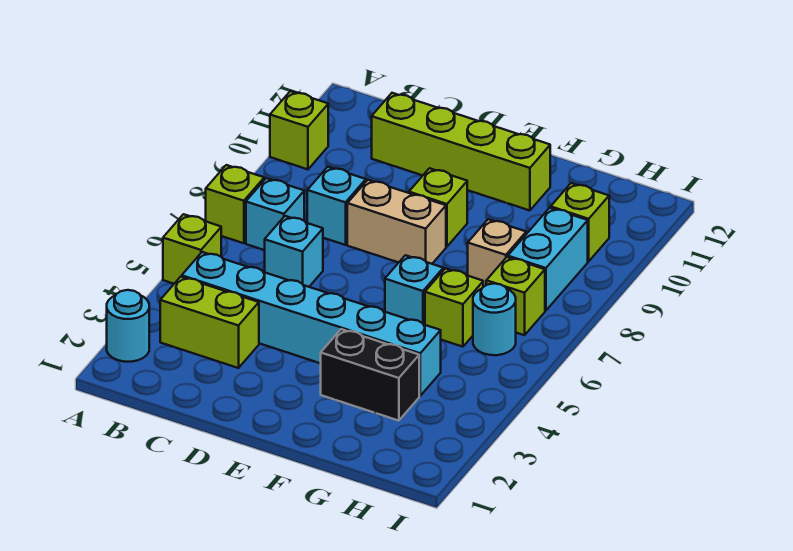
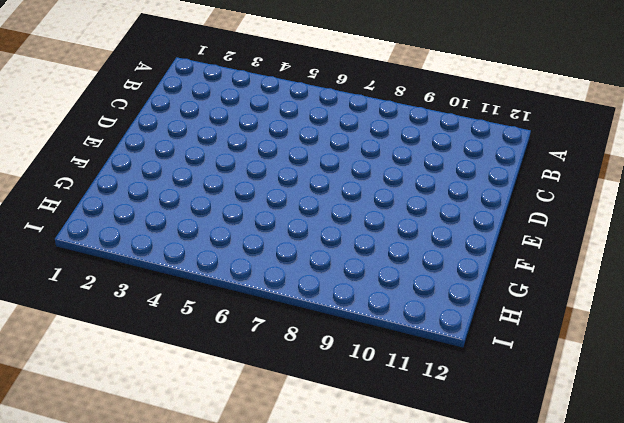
none -> cyan round brick A2 level 1
none -> lime brick A5 level 1
none -> lime brick A7 level 1

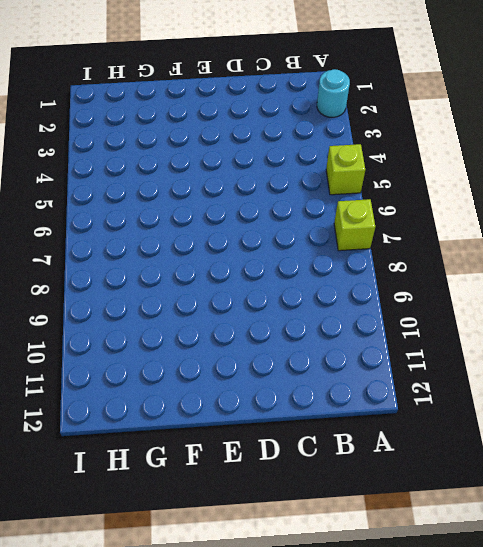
none -> lime brick A10 level 1
none -> lime brick B3:C3 level 1
none -> cyan brick B4:G4 level 1

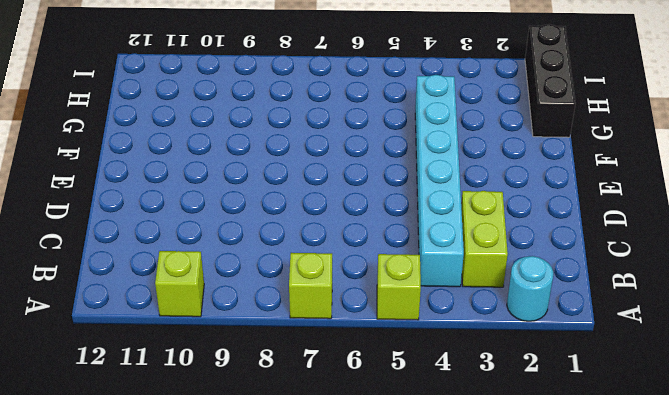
black brick G1:I1 level 1 -> none
none -> cyan brick B7 level 1
none -> cyan brick C6 level 1
none -> cyan brick C8 level 1

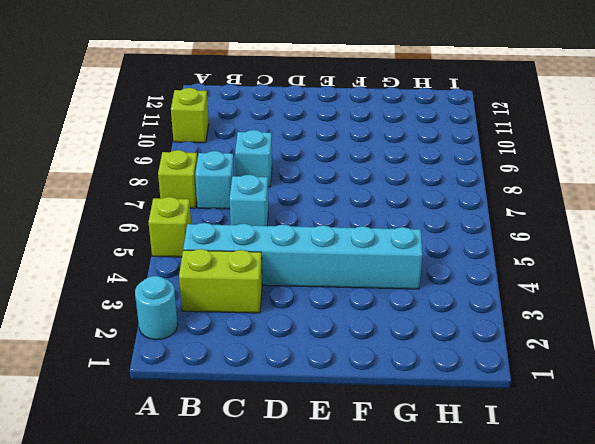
none -> lime brick C11:F11 level 1
none -> tan brick D8:E8 level 1
none -> lime brick E9 level 1

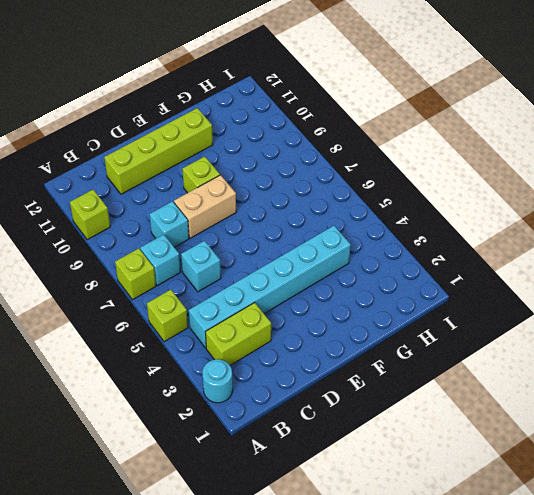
none -> black brick F3:G3 level 1
none -> cyan brick F6 level 1
none -> lime brick G6 level 1

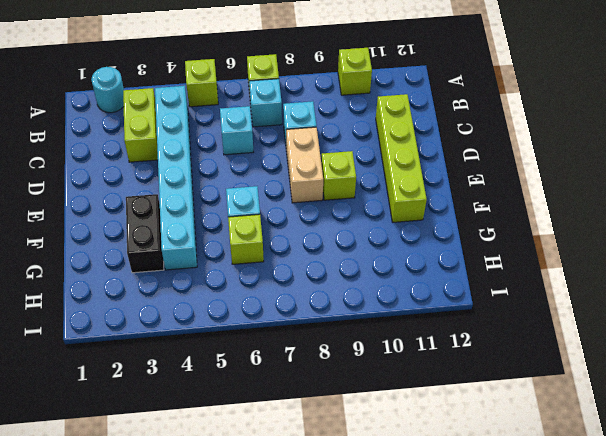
none -> tan brick G8 level 1
none -> cyan round brick H6 level 1
none -> lime brick H7 level 1

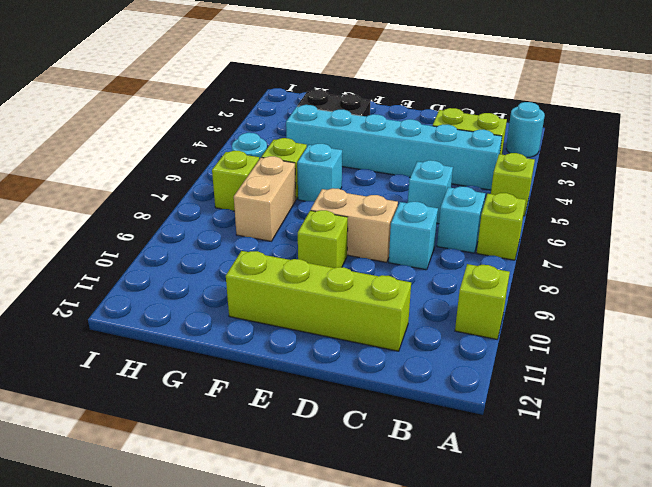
tan brick G7:G8 level 1 -> tan brick G8 level 1
none -> cyan brick H8:H9 level 1
none -> lime brick H10 level 1

